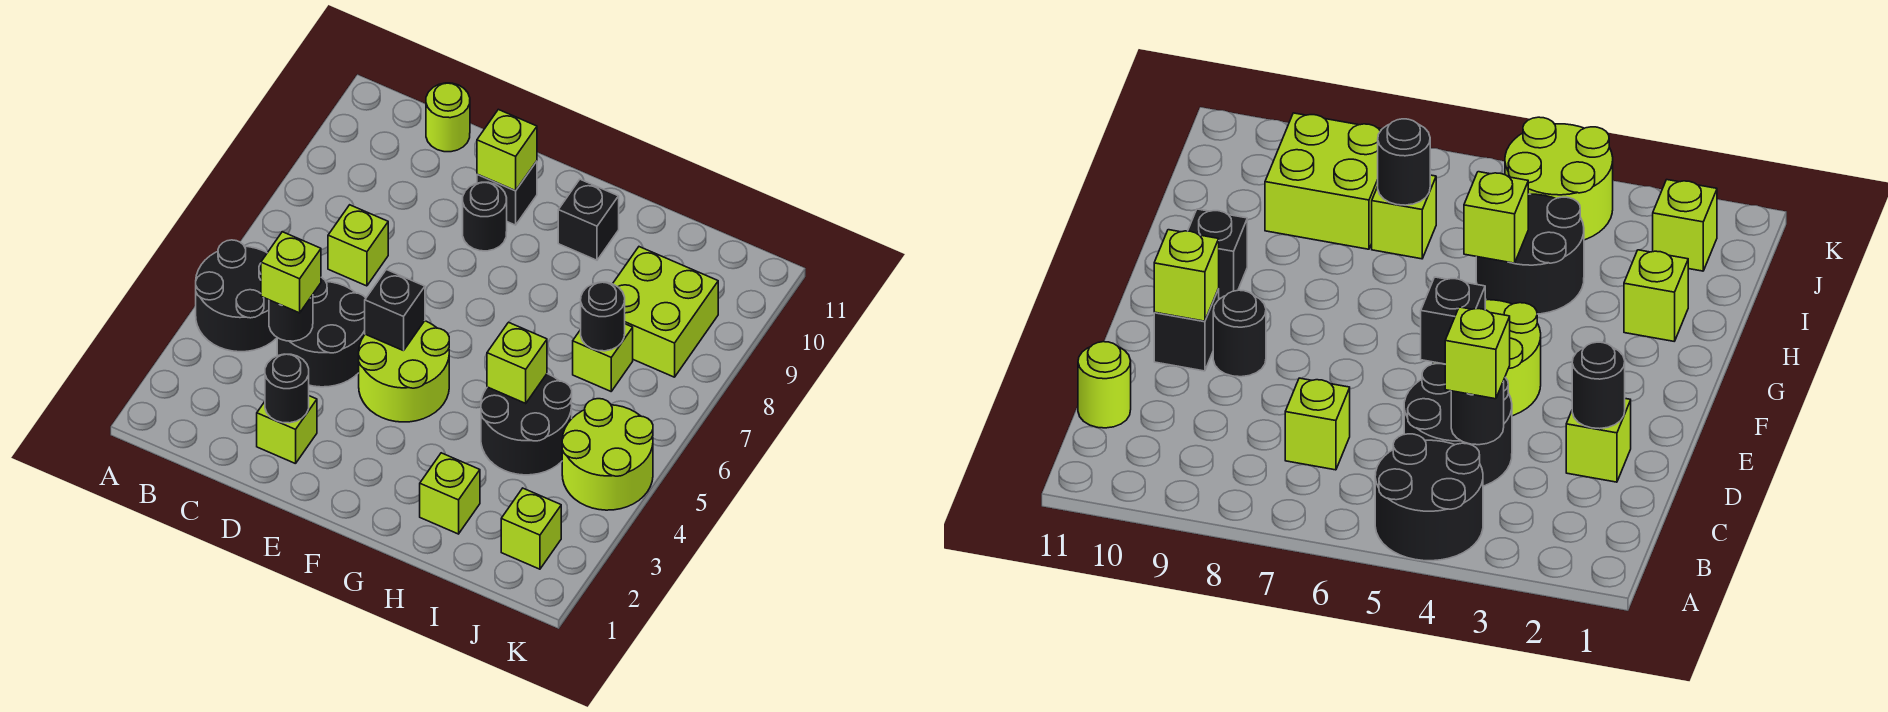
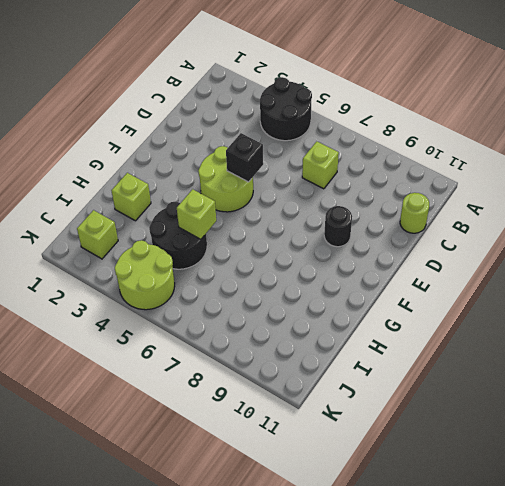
none -> black round brick C4:D5 level 1
none -> lime brick D2 level 1
none -> black brick E10 level 1

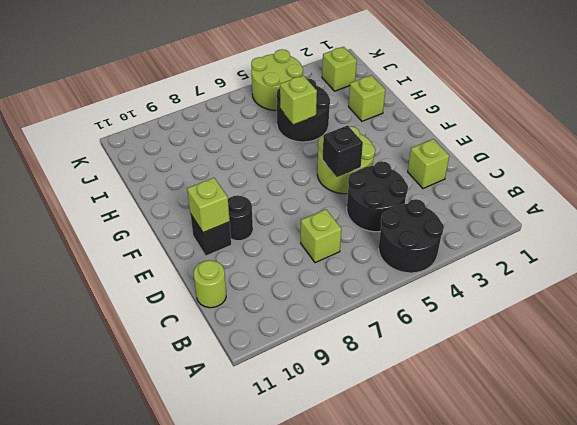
none -> black brick G10 level 1
none -> lime brick I7 level 1
none -> lime brick I8:J9 level 1

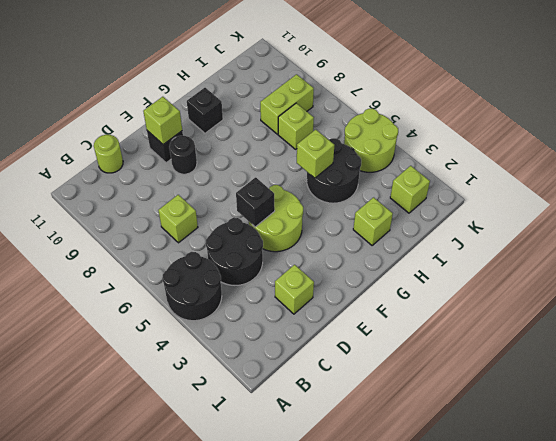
lime brick I8:J8 level 1 -> lime brick I8:J9 level 1
none -> black round brick C4 level 2
none -> black round brick D2 level 2
none -> black round brick I7 level 2

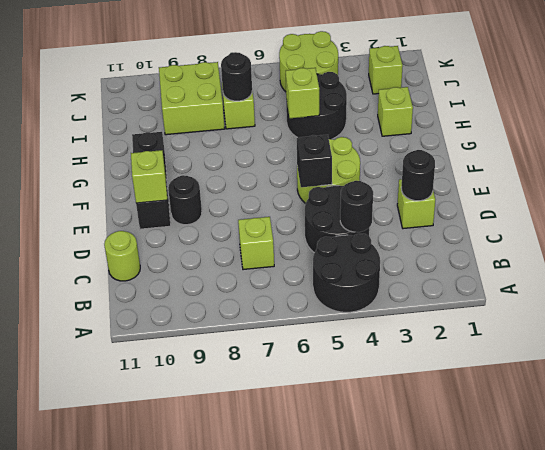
none -> lime brick C4 level 3

